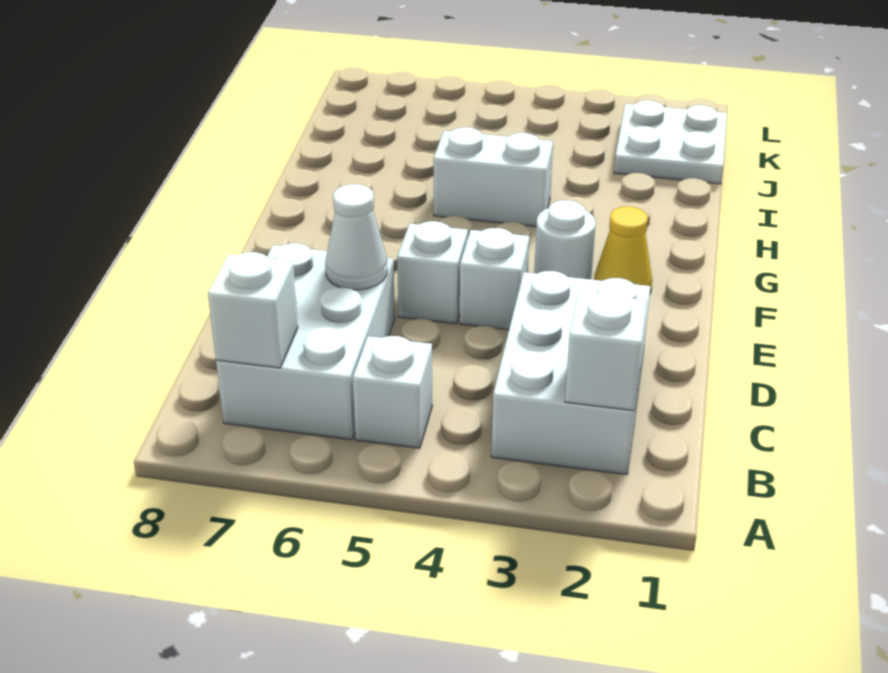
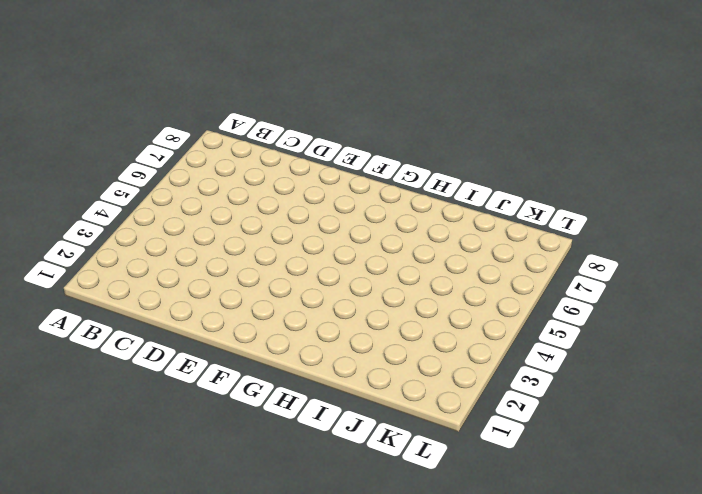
none -> white brick B2:D3 level 1
none -> white brick B5 level 1
none -> white brick B6:D7 level 1

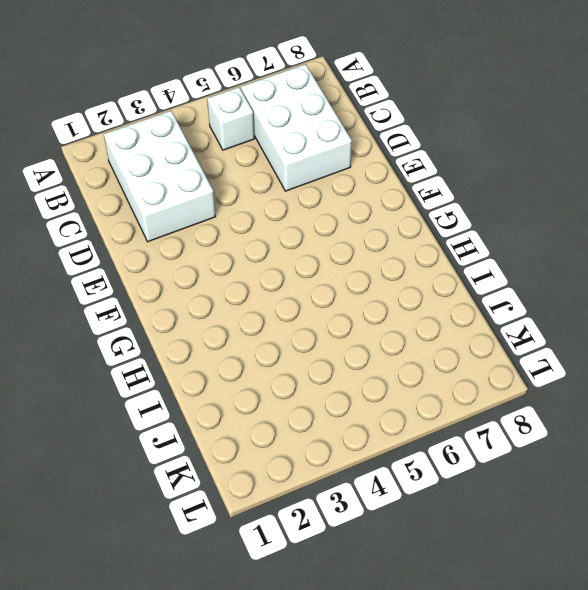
none -> white brick E4 level 1
none -> white brick E5 level 1
none -> yellow cone F2 level 1

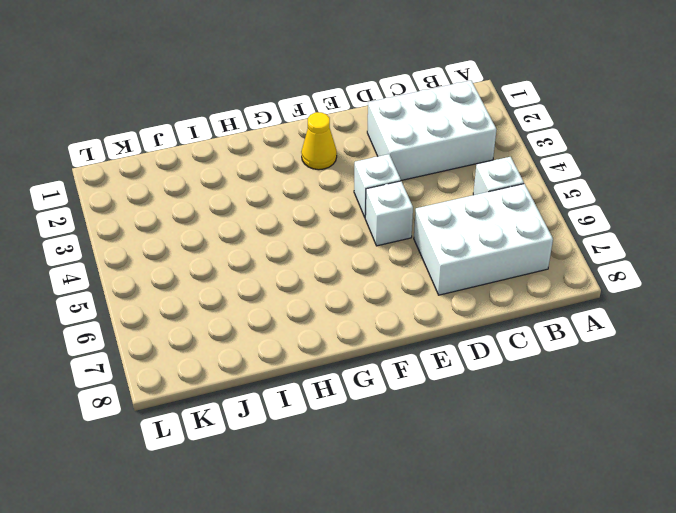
none -> white round brick F3 level 1
none -> white brick H4:H5 level 1
none -> white plate J1:K2 level 1

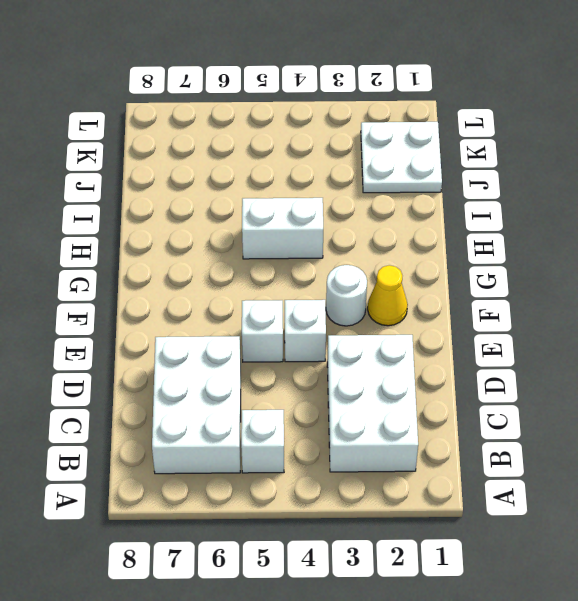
none -> white brick B2 level 2
none -> white brick B7 level 2
none -> white cone D6 level 2

